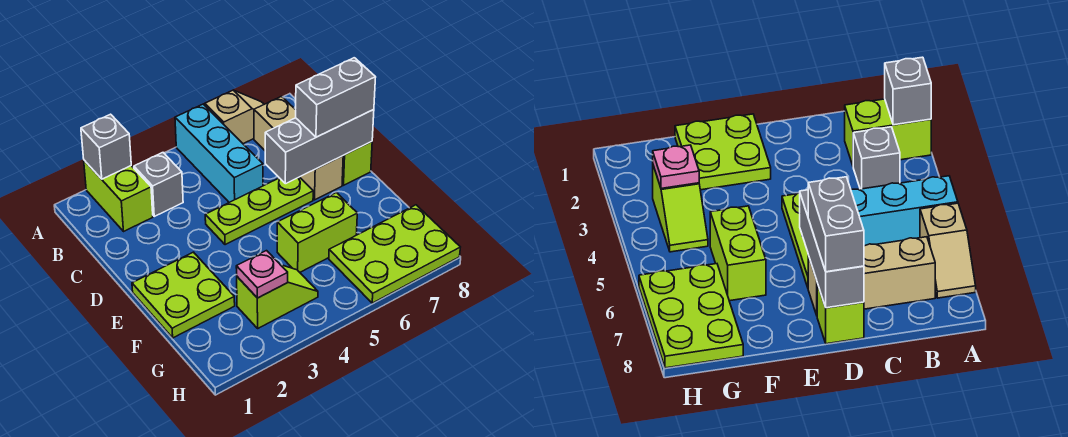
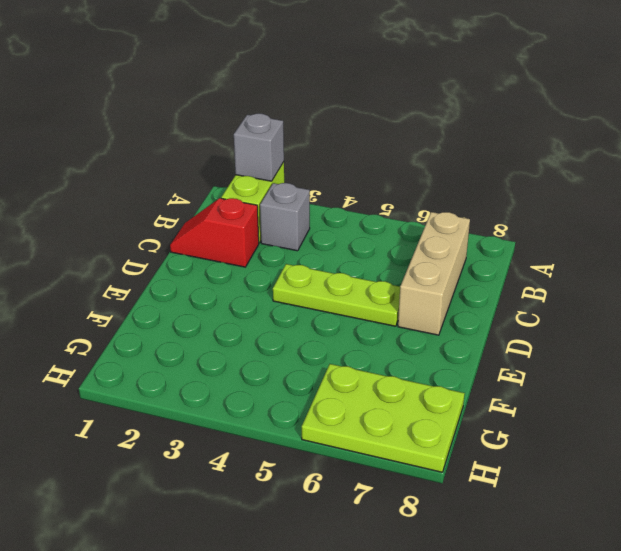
red slope C1:C2 level 1 top 2 -> none
none -> cyan brick A5:C5 level 1
none -> tan slope A6:A7 level 1 top 6
none -> lime brick D8 level 1

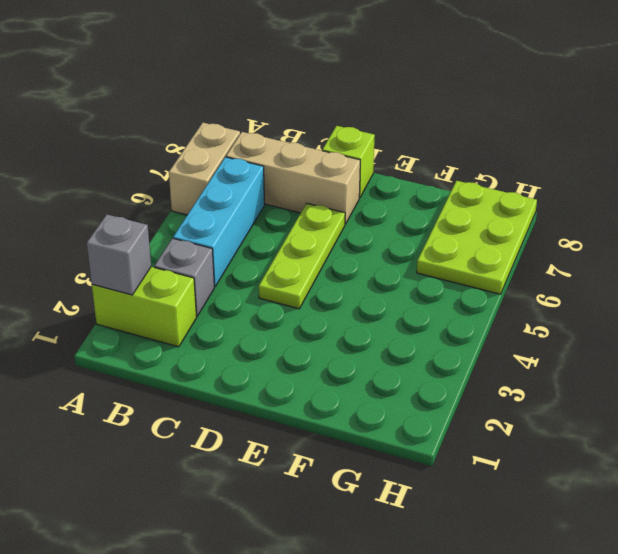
tan brick A6:A7 level 1 -> tan slope A6:A7 level 1 top 6
cyan brick B4:B6 level 1 -> cyan brick A5:C5 level 1
none -> lime plate E1:F2 level 1
none -> lime brick F5:F6 level 1
none -> lime slope G3:G4 level 1 top 3

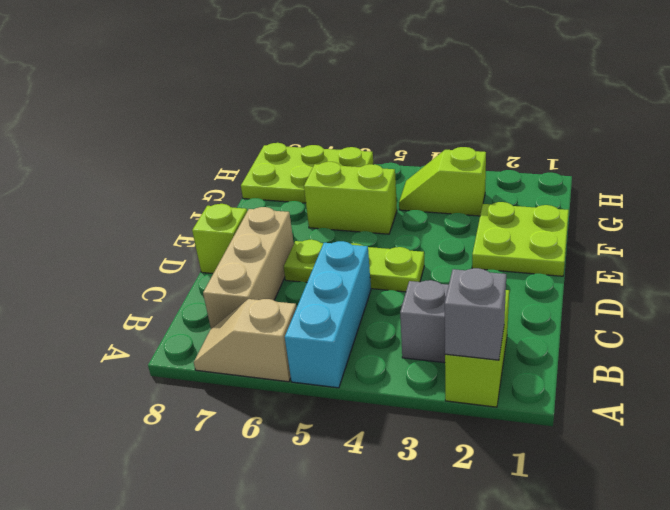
none -> grey brick D6:D8 level 2
none -> pink plate G3 level 2
none -> grey brick D7:D8 level 3

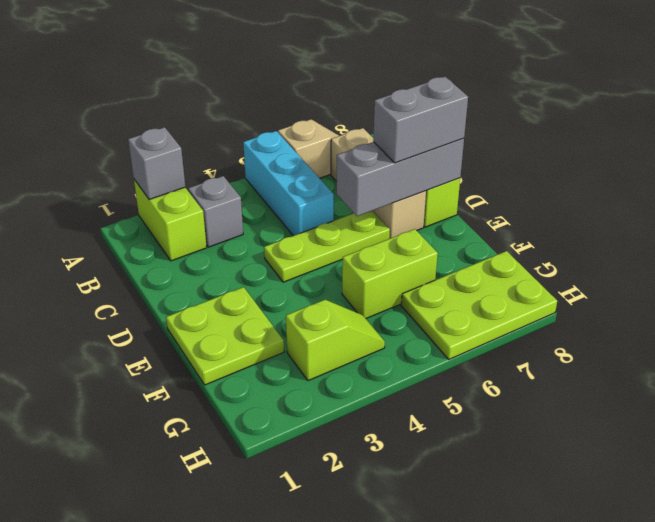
none -> pink plate G3 level 2

